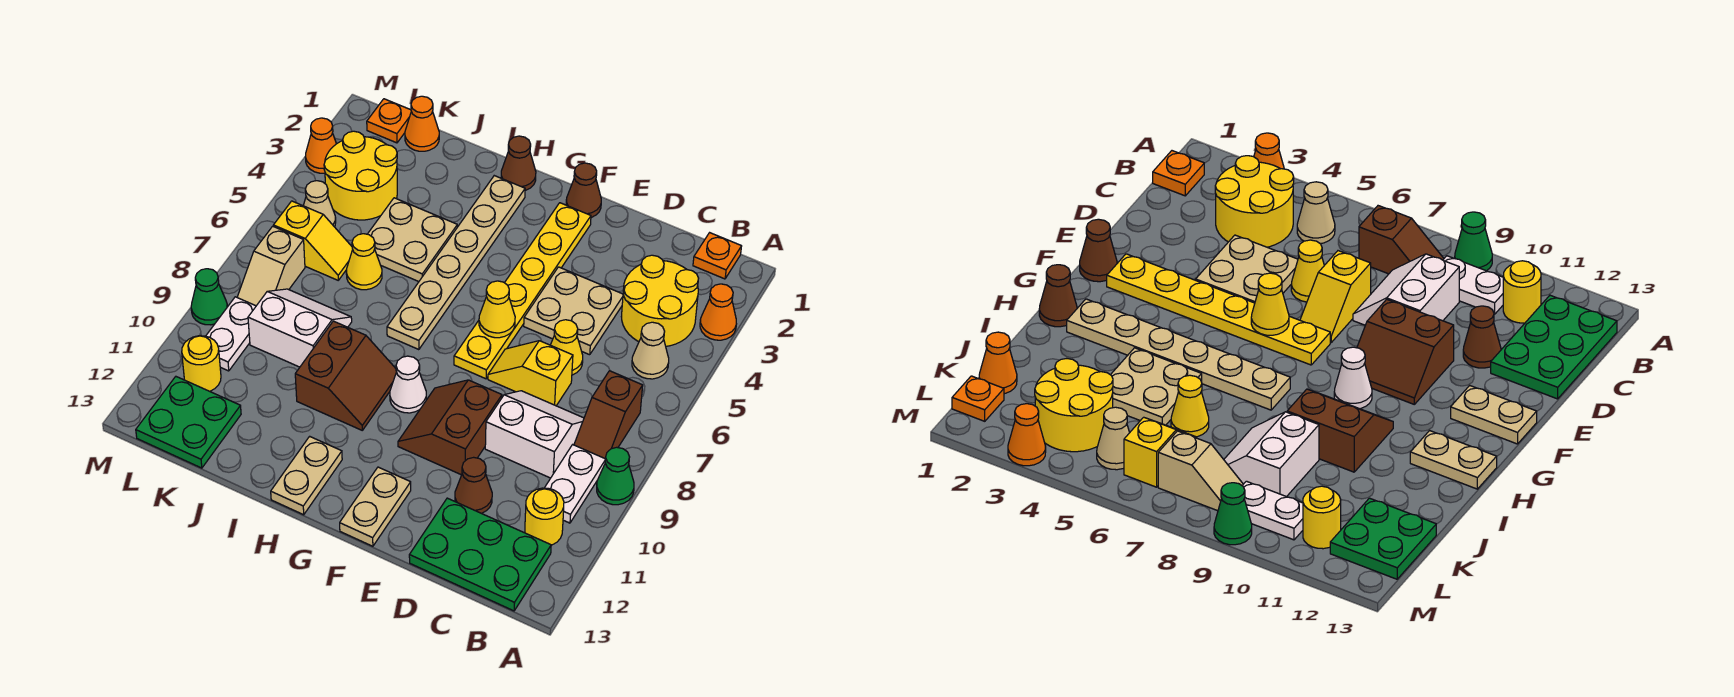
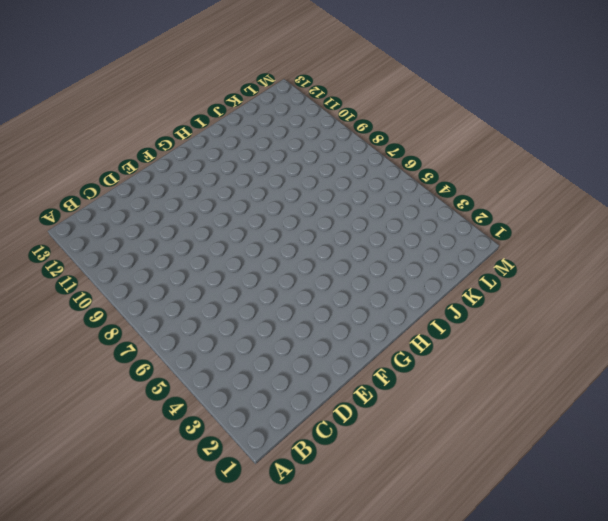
none -> orange cone A3 level 1
none -> green cone A9 level 1
none -> orange plate B1 level 1
none -> yellow round brick B3:C4 level 1

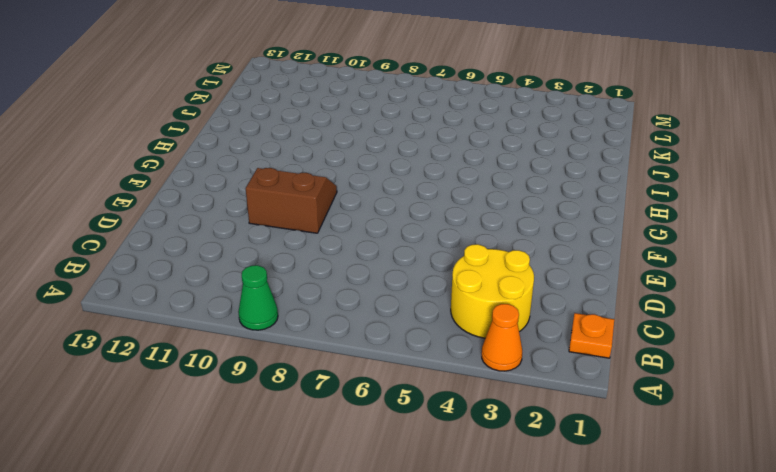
none -> tan cone B5 level 1
none -> brown slope B7:B8 level 1 top 7
none -> white plate B9:B10 level 1
none -> yellow round brick B11 level 1

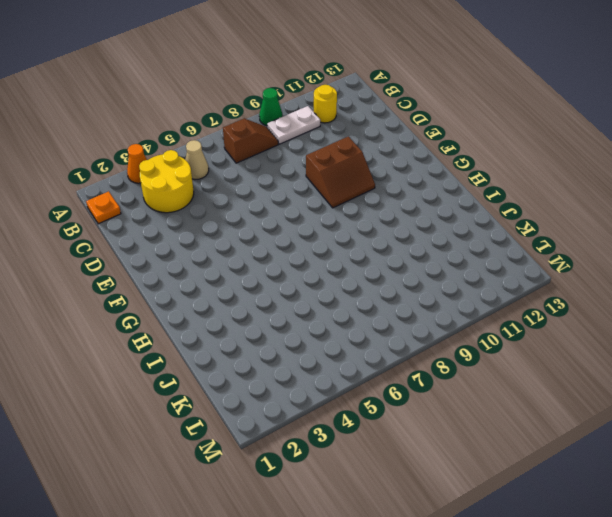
none -> green plate B12:D13 level 1
none -> white slope C8:D9 level 1 top 9
none -> tan plate D4:E5 level 1
none -> yellow cone D6 level 1

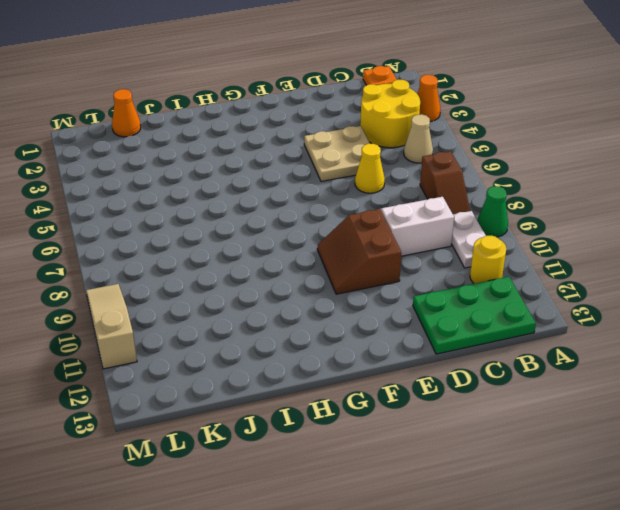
tan slope M9:M11 level 1 top 11 -> green cone M9 level 1
none -> yellow slope D7:E7 level 1 top D
none -> brown cone D11 level 1
none -> brown cone F1 level 1
none -> yellow plate F2:F7 level 1

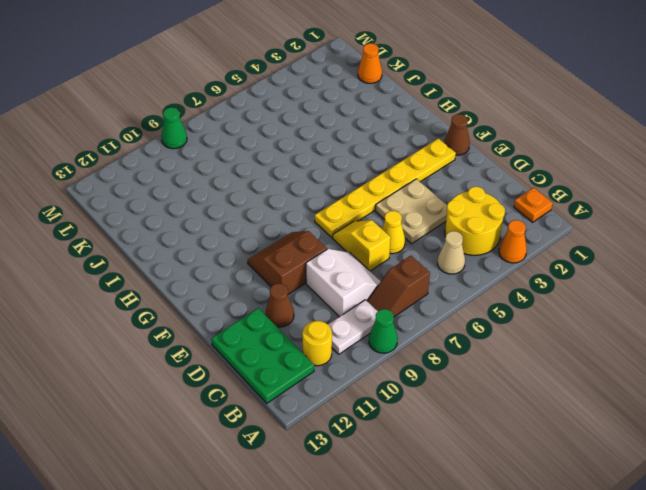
none -> tan plate F12:F13 level 1
none -> white cone G9 level 1
none -> brown cone H1 level 1
none -> tan plate H2:H7 level 1

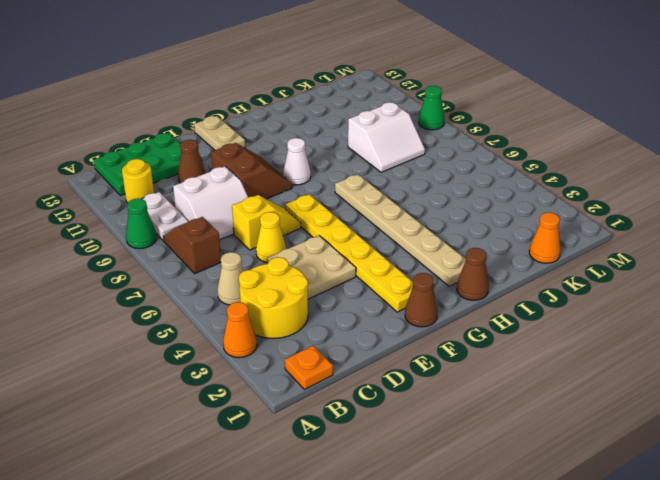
none -> brown slope H9:I10 level 1 top I
none -> tan plate H12:H13 level 1
none -> tan plate I4:J5 level 1
none -> yellow cone J6 level 1

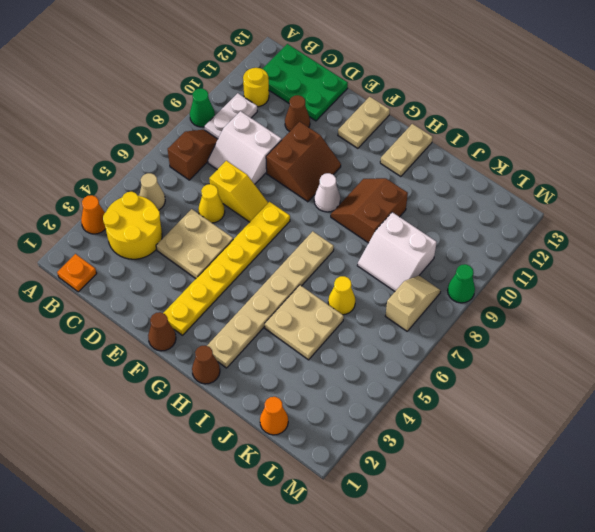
none -> yellow round brick K3:L4 level 1
none -> yellow slope K6:L6 level 1 top L
none -> green plate K12:L13 level 1
none -> orange plate L1 level 1

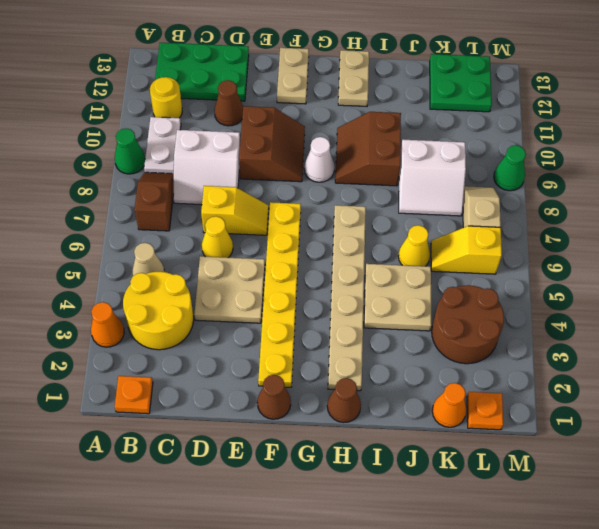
brown round brick K3:L4 level 1 -> yellow round brick K3:L4 level 1
none -> tan cone L5 level 1
none -> white plate L9:L10 level 1
none -> yellow round brick L11 level 1
none -> orange cone M3 level 1

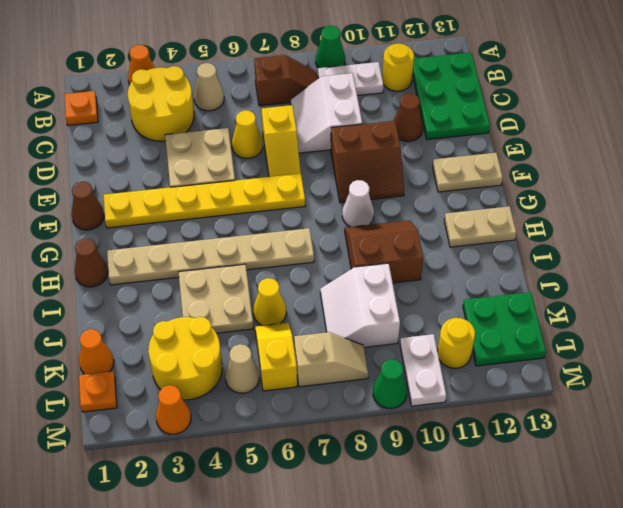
white plate L10:M10 level 1 -> white plate L9:L10 level 1
none -> yellow cone F6 level 2

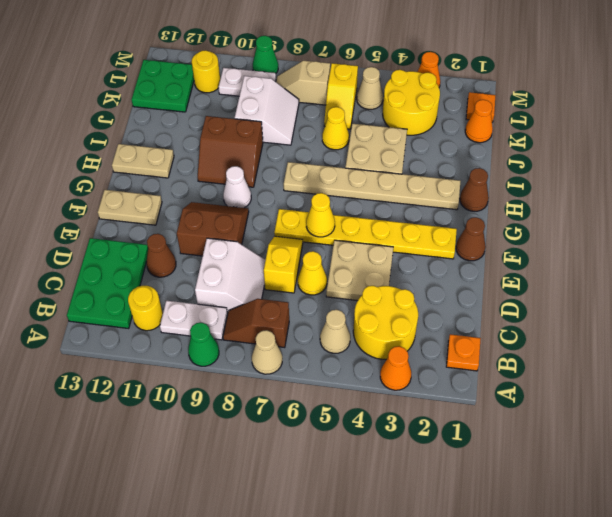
tan cone A7 level 1 -> none

